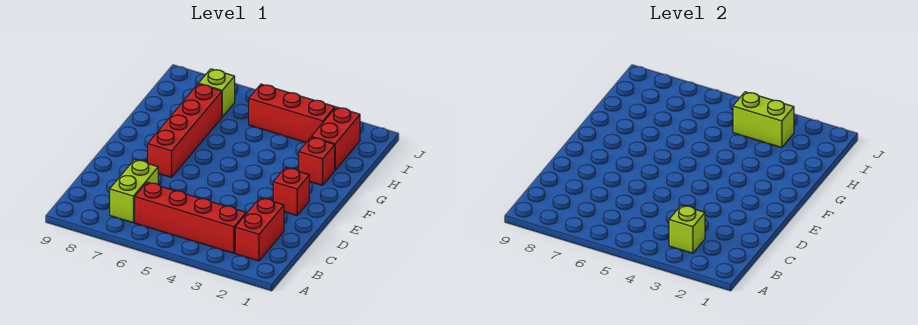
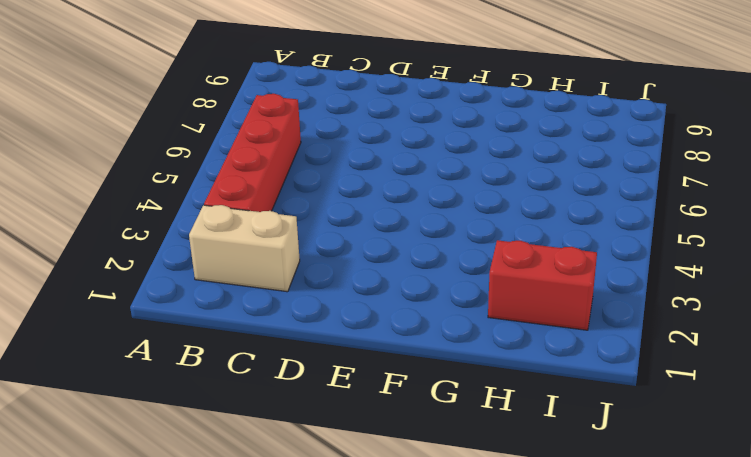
tan brick B2:C2 level 1 -> red brick B2:C2 level 1
none -> lime brick B7:C7 level 1
none -> red brick E2 level 1

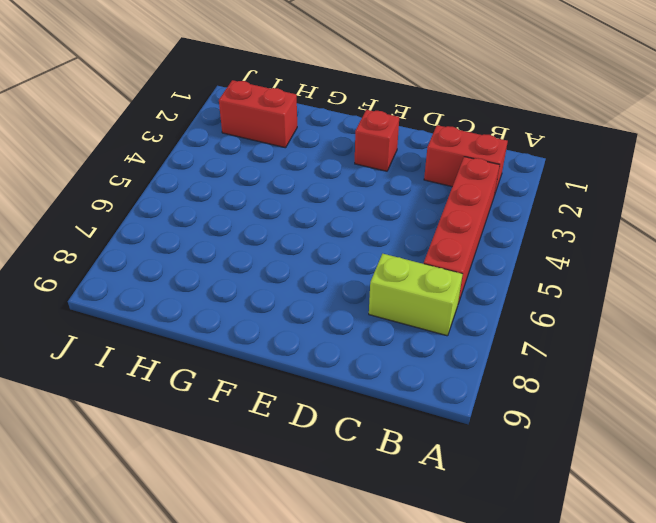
none -> red brick E7:H7 level 1
none -> red brick G2 level 1

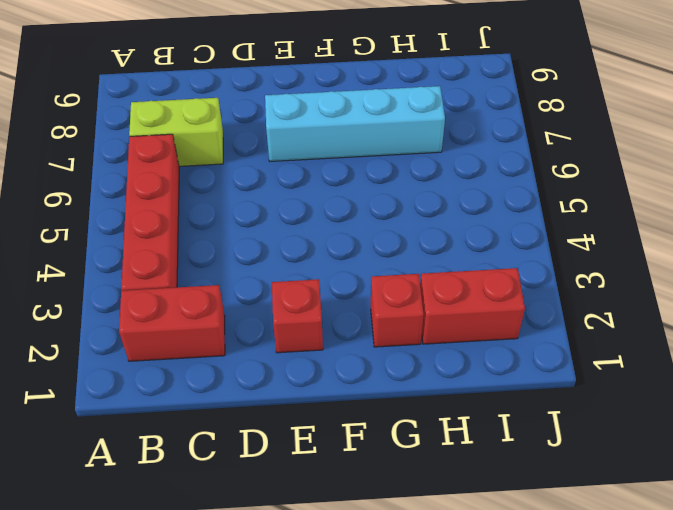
cyan brick E7:H7 level 1 -> red brick E7:H7 level 1
none -> red brick I3:I5 level 1
none -> lime brick I7 level 1

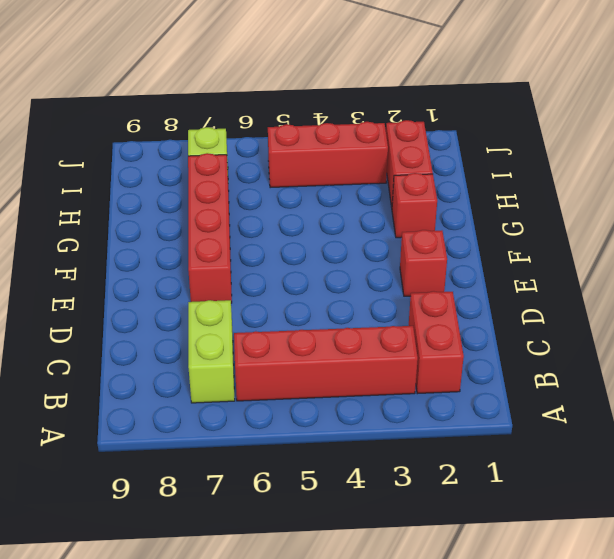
none -> lime brick B3 level 2
none -> lime brick I3:I4 level 2

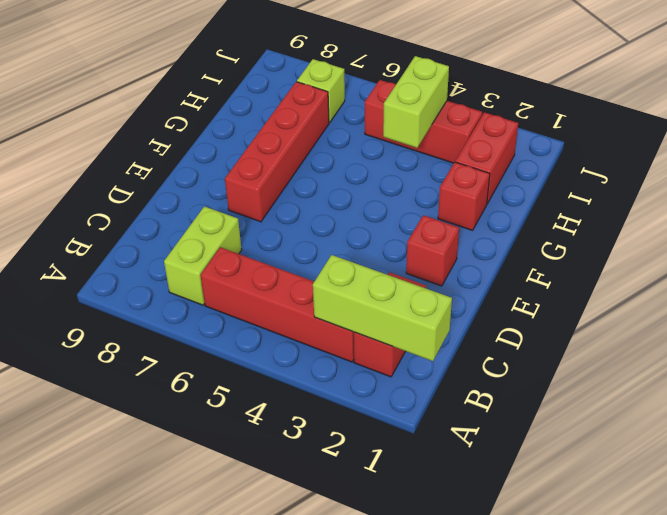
lime brick B1:B3 level 2 -> lime brick B3 level 2
lime brick H4:I4 level 2 -> lime brick I3:I4 level 2

